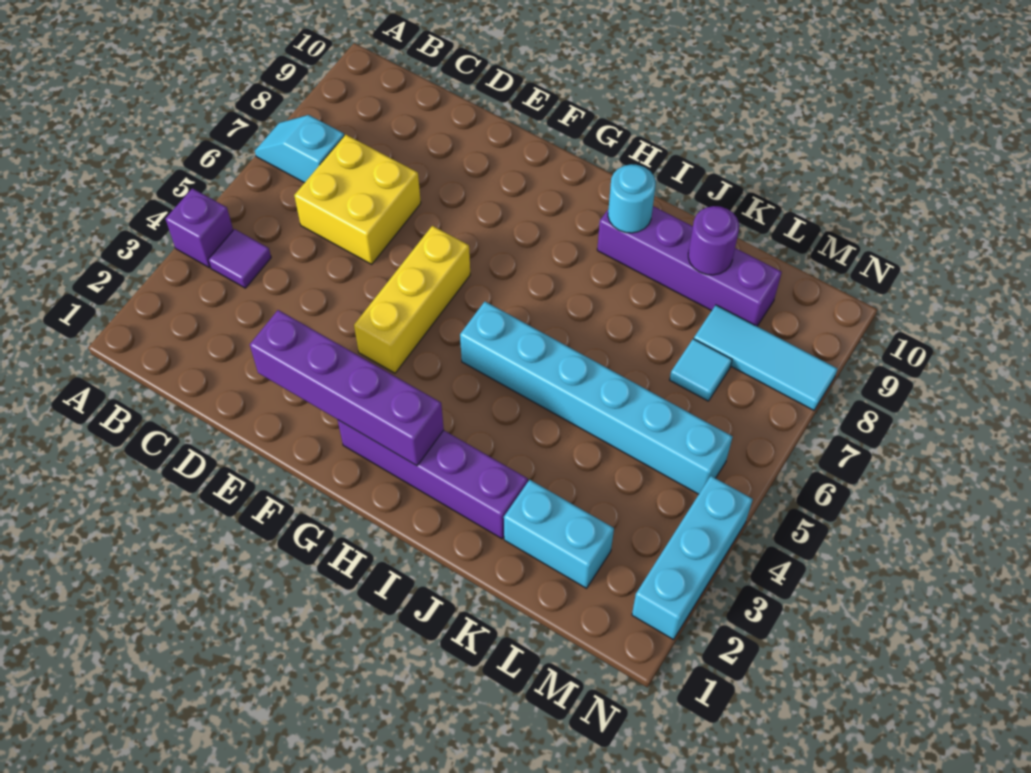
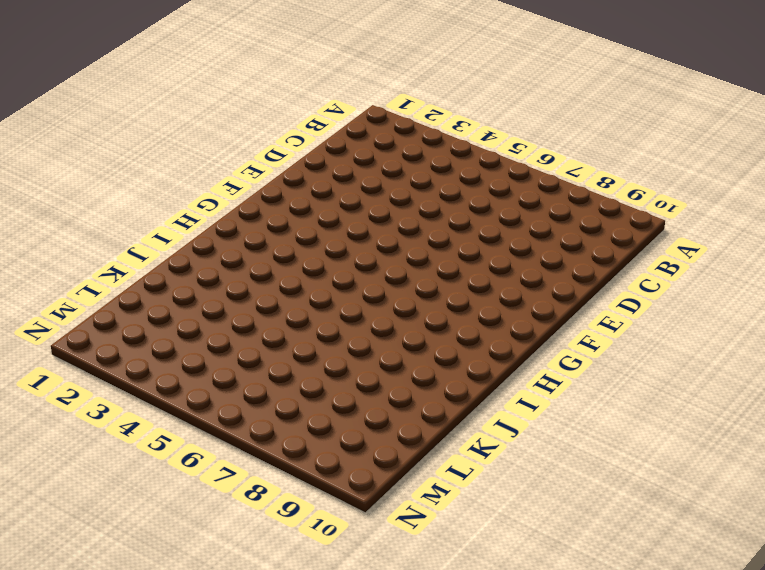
none -> purple brick A4 level 1
none -> cyan slope A7:B7 level 1 top B
none -> purple tile B4 level 1

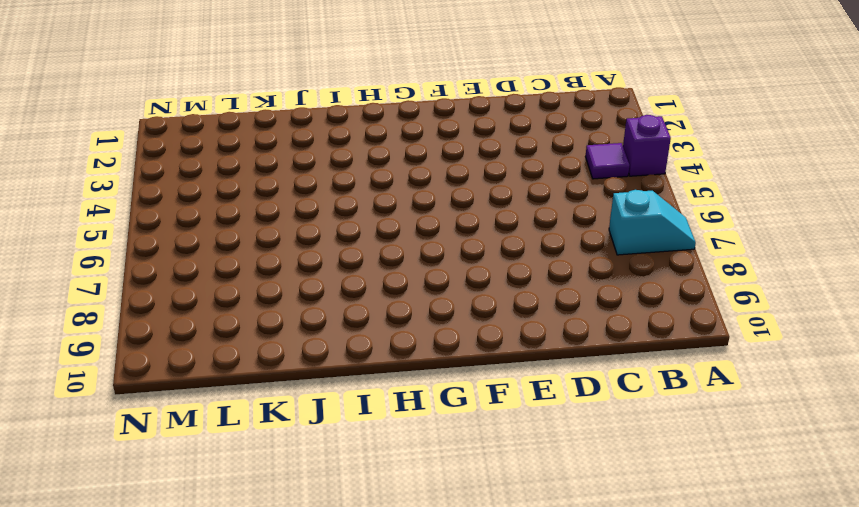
none -> yellow brick C6:D7 level 1
none -> yellow brick F4:F6 level 1
none -> purple brick G2:J2 level 1

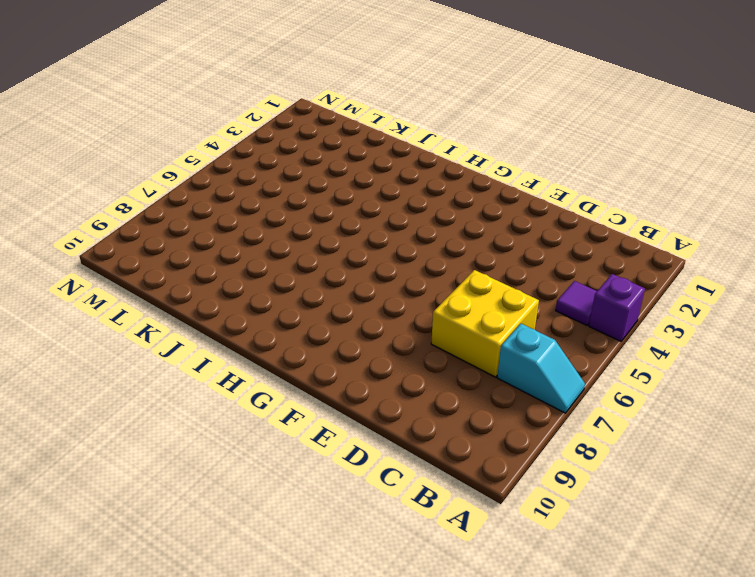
none -> yellow brick F4:F6 level 1
none -> purple brick G2:J2 level 1
none -> cyan brick H5:M5 level 1

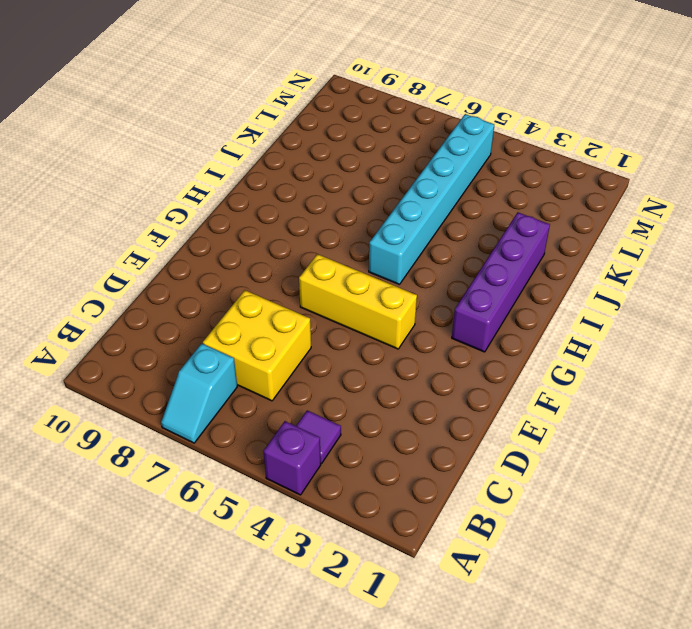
none -> purple brick I9:L9 level 1
none -> cyan brick K2:L2 level 1
none -> cyan tile L7 level 1

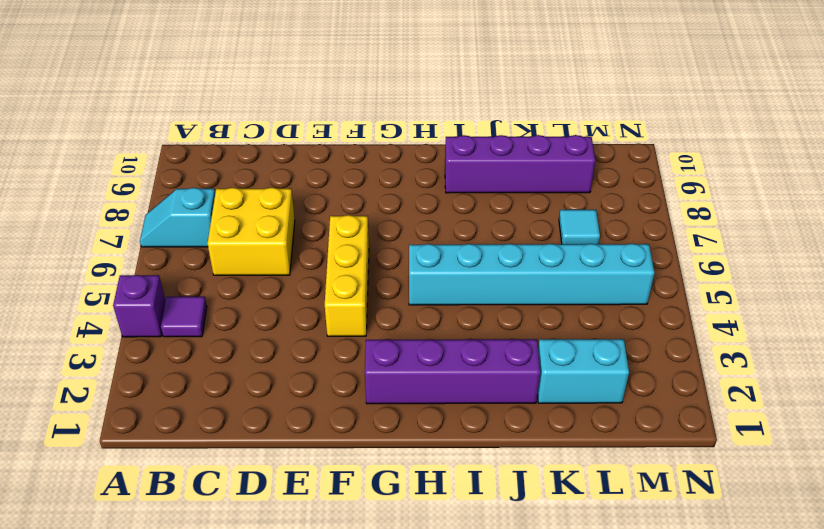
none -> cyan tile L8:N8 level 1
none -> cyan brick N2:N4 level 1
none -> purple brick E2:H2 level 2

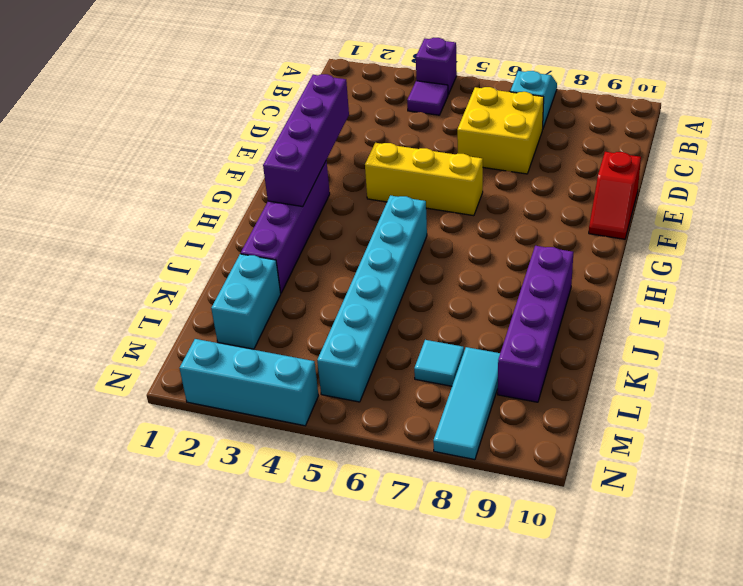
red slope E10:F10 level 1 top E -> none
none -> cyan round brick I9 level 2
none -> purple round brick K9 level 2

